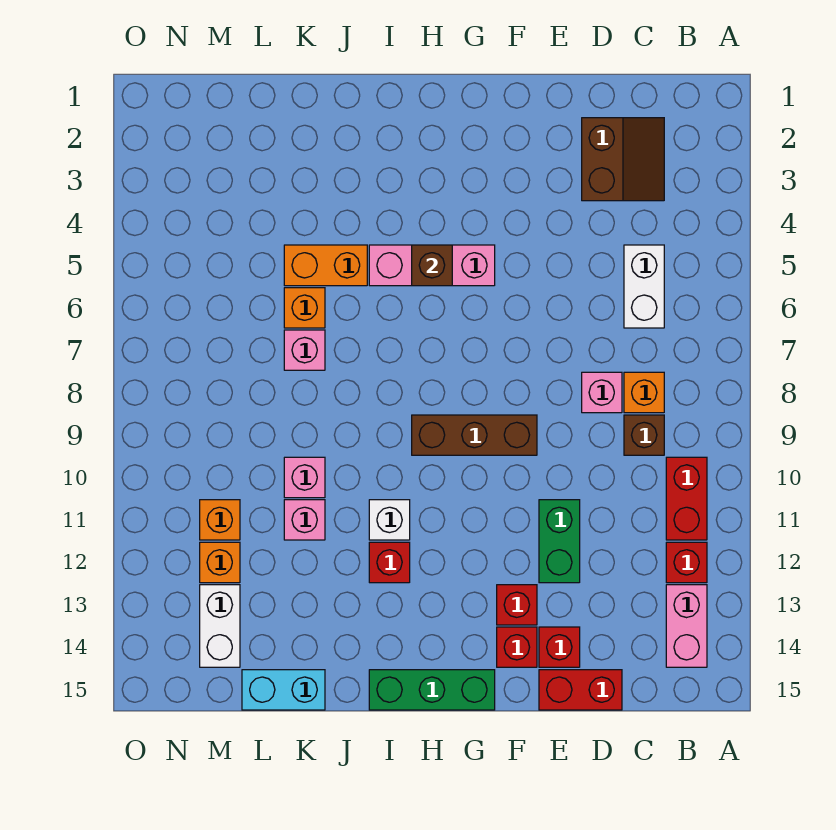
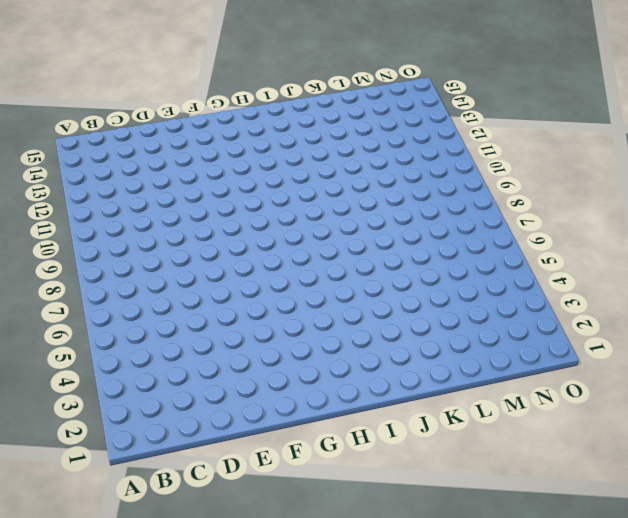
none -> red brick B10:B11 level 1
none -> red brick B12 level 1
none -> pink brick B13:B14 level 1

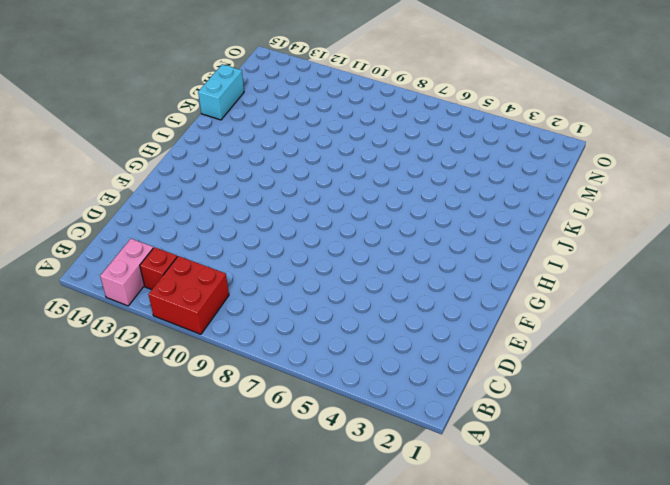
red brick A10:B11 level 1 -> red brick B10:B11 level 1
pink brick A13:B13 level 1 -> pink brick B13:B14 level 1
none -> brown slope C2:D3 level 1 top D
none -> white brick C5:C6 level 1
none -> orange brick C8 level 1

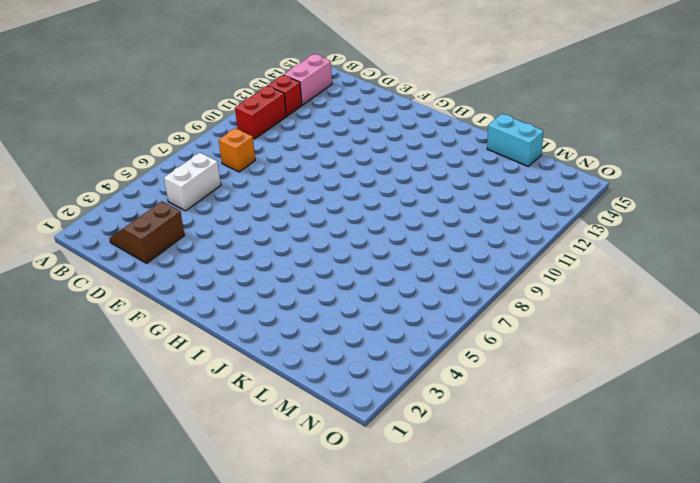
none -> brown brick C9 level 1
none -> pink brick D8 level 1
none -> red brick D15:E15 level 1

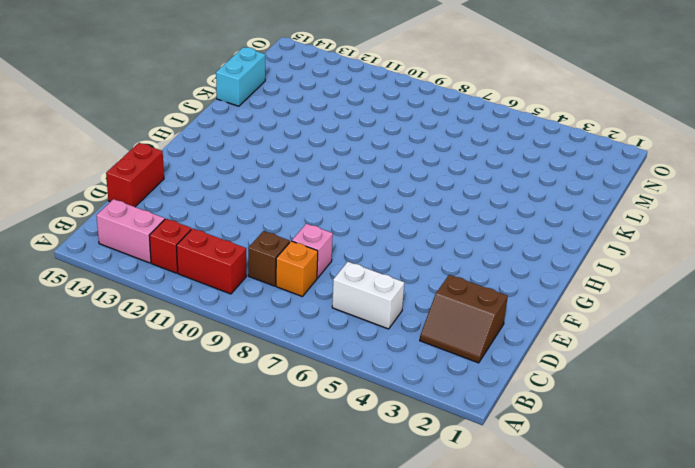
none -> green brick E11:E12 level 1
none -> red brick E14 level 1
none -> brown brick F9:H9 level 1

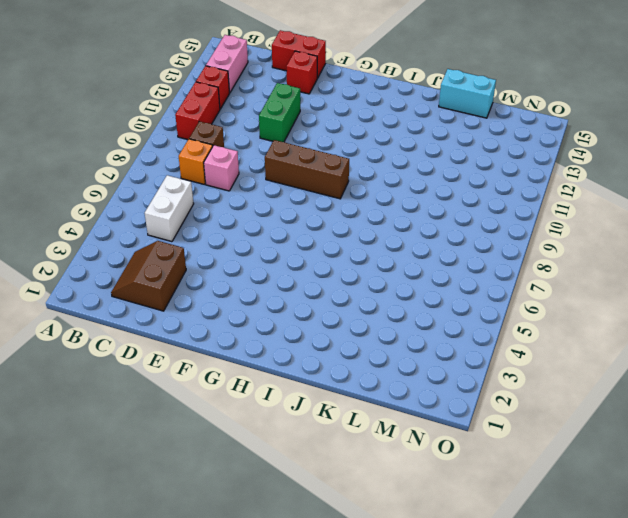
none -> red brick F13 level 1
none -> red brick F14 level 1
none -> pink brick G5:I5 level 1

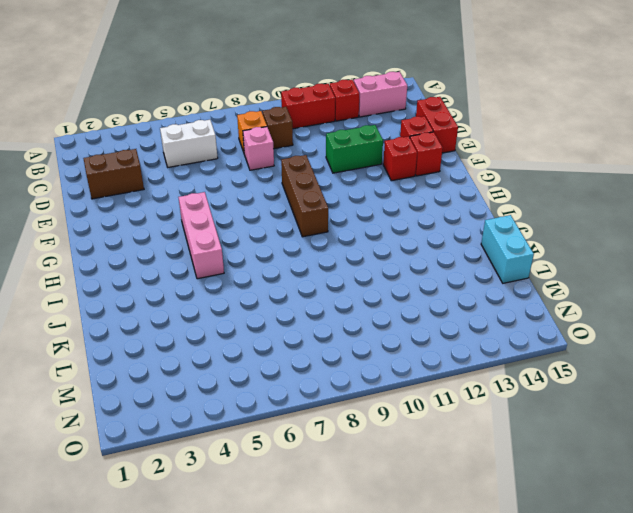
none -> green brick G15:I15 level 1
none -> white brick I11 level 1
none -> red brick I12 level 1

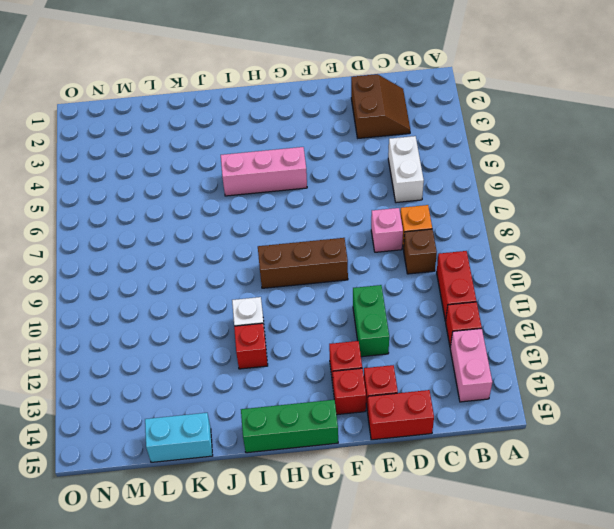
none -> orange brick J5:K5 level 1
none -> orange brick K6 level 1
none -> pink brick K7 level 1

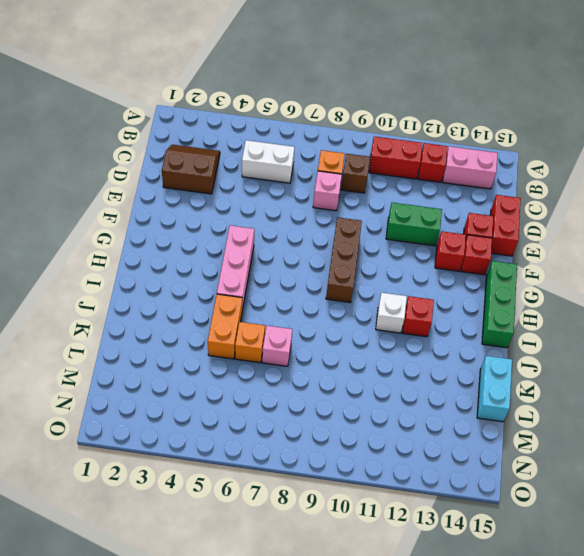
none -> pink brick K10 level 1
none -> pink brick K11 level 1
none -> orange brick M11 level 1

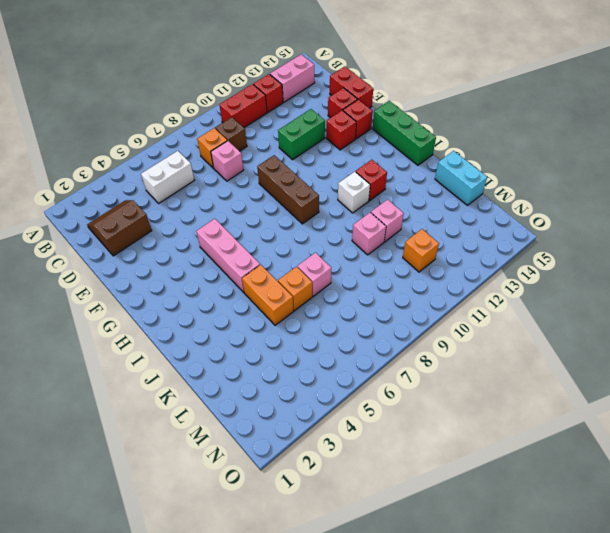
none -> orange brick M12 level 1
none -> white brick M13:M14 level 1
none -> brown brick H5 level 2

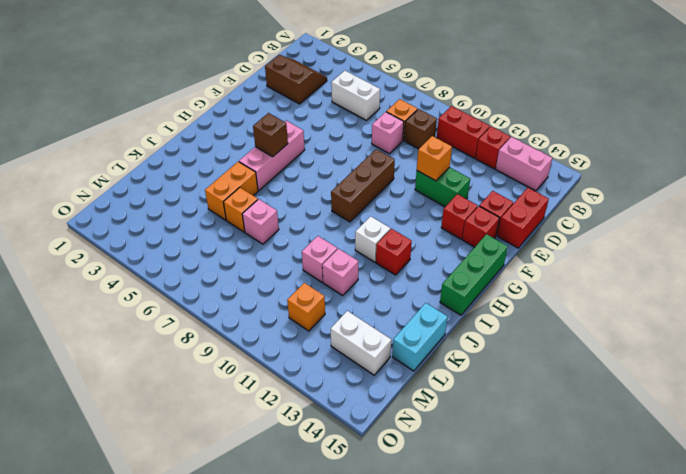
orange brick E11 level 2 -> orange brick M12 level 1

